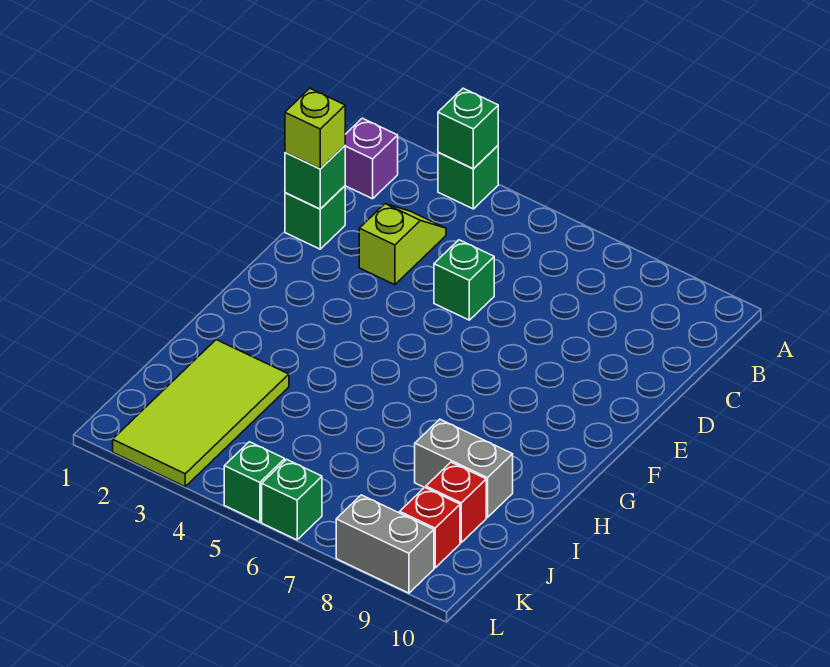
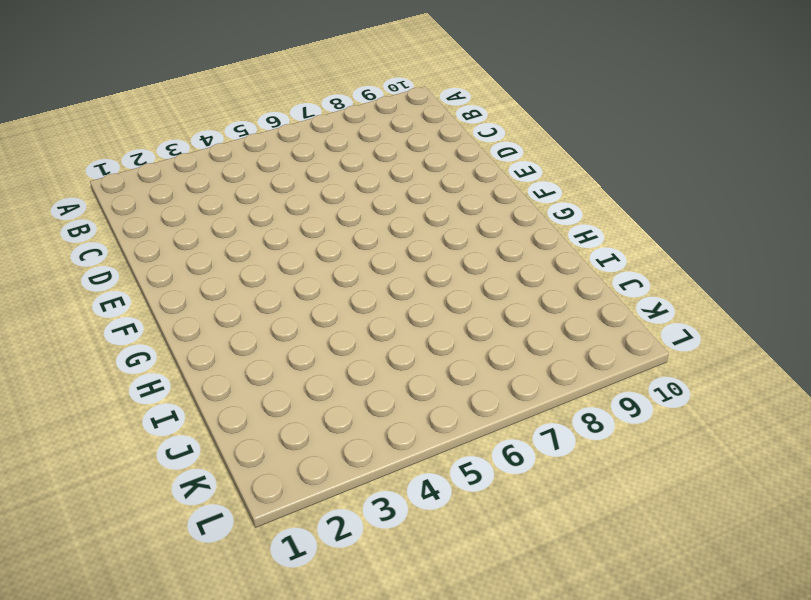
none -> green brick A3 level 1
none -> purple brick B1 level 1
none -> lime slope C3:D3 level 1 top D

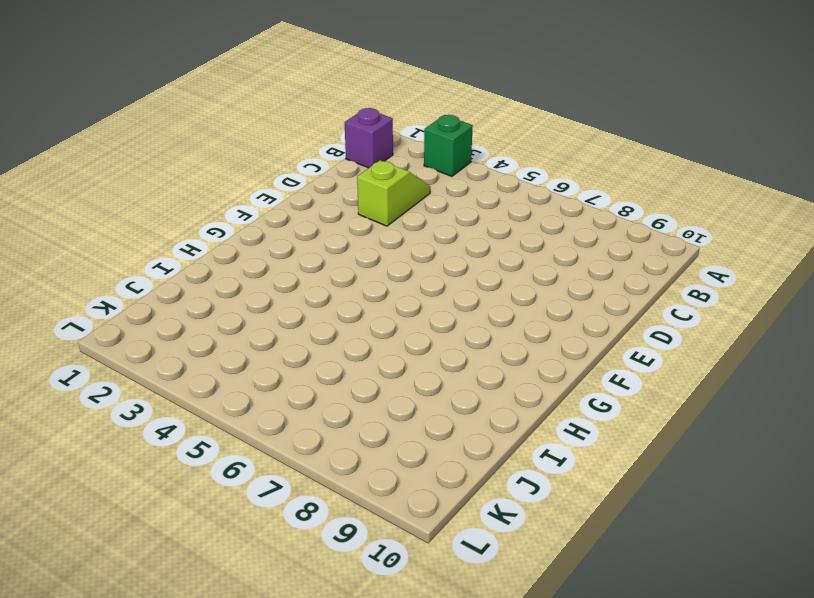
none -> green brick D1 level 1
none -> green brick D5 level 1
none -> lime tile I2:L3 level 1

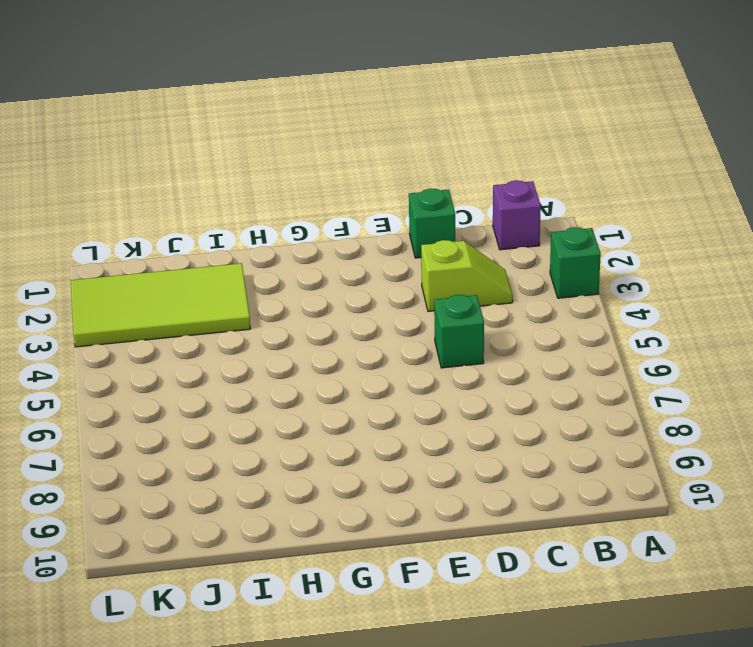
none -> grey brick I8:I9 level 1
none -> red brick J9 level 1
none -> red brick K9 level 1

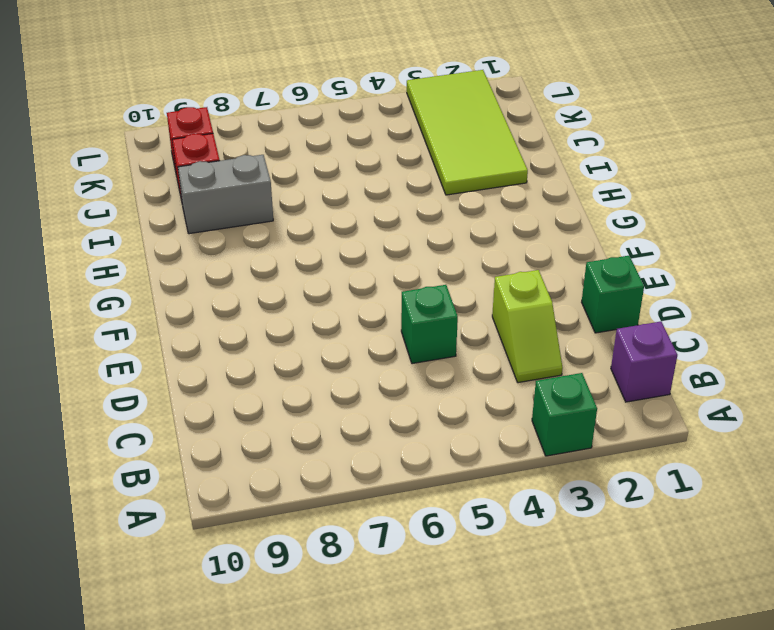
none -> green brick L5 level 1
none -> green brick L6 level 1
none -> grey brick L8:L9 level 1

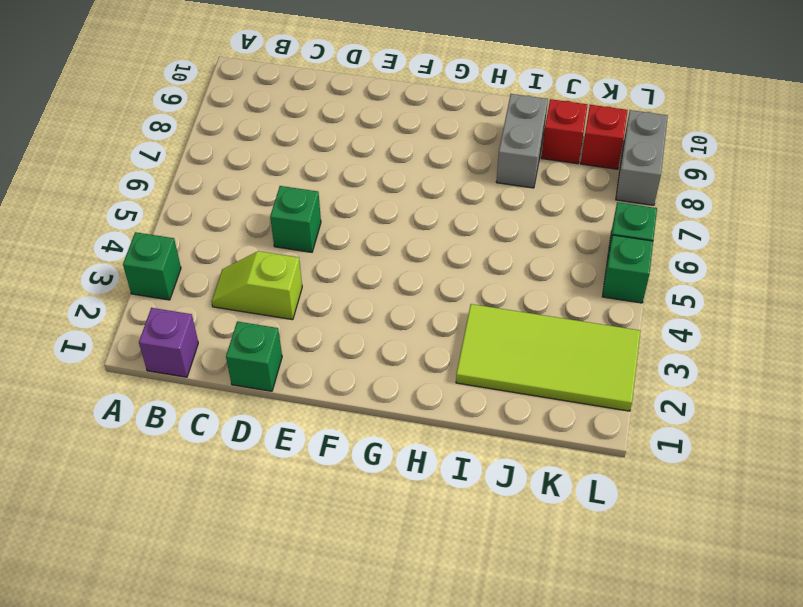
none -> green brick A3 level 2
none -> green brick D1 level 2
none -> lime brick D1 level 3

